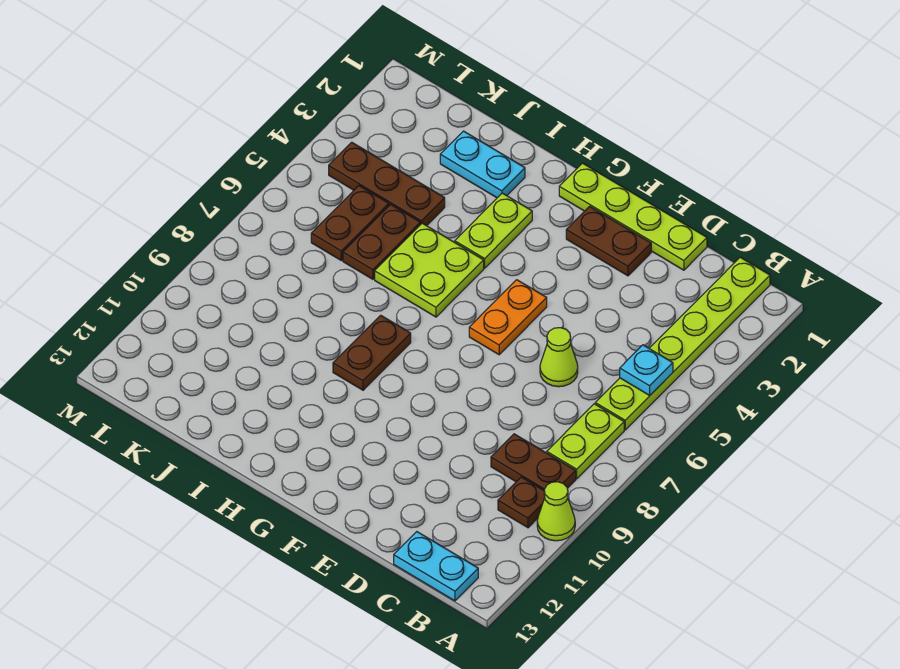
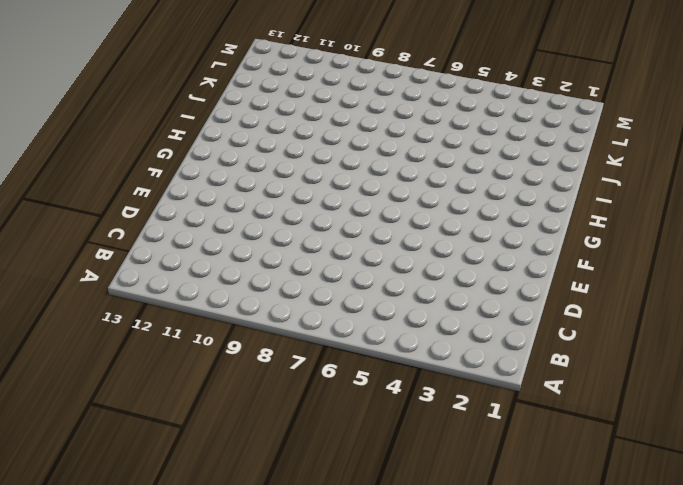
none -> lime cone A10 level 1
none -> lime plate B1:B6 level 1
none -> lime plate B7:B8 level 1

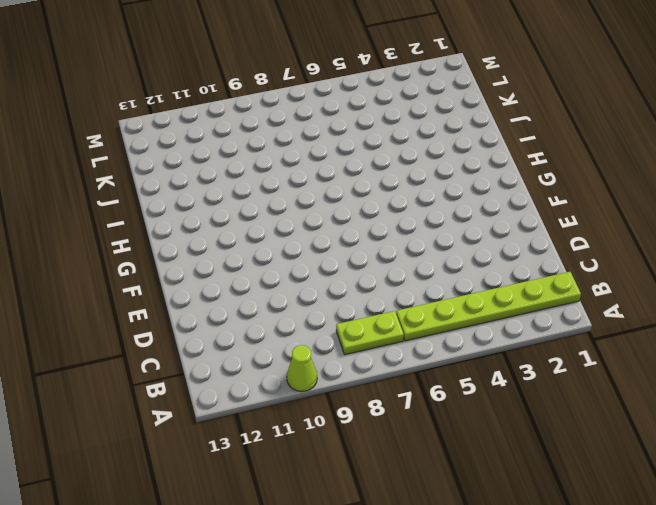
none -> brown plate B9:C9 level 1
none -> brown plate B10 level 1
none -> cyan plate B13:C13 level 1

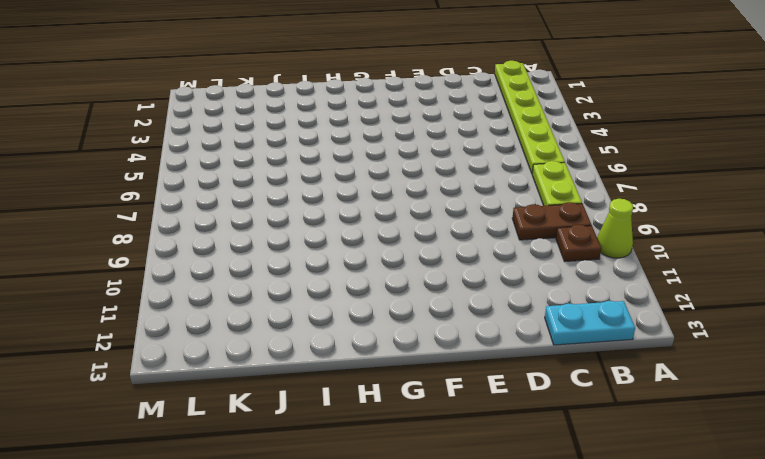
none -> lime plate D1:G1 level 1
none -> lime cone D6 level 1
none -> brown plate E2:F2 level 1

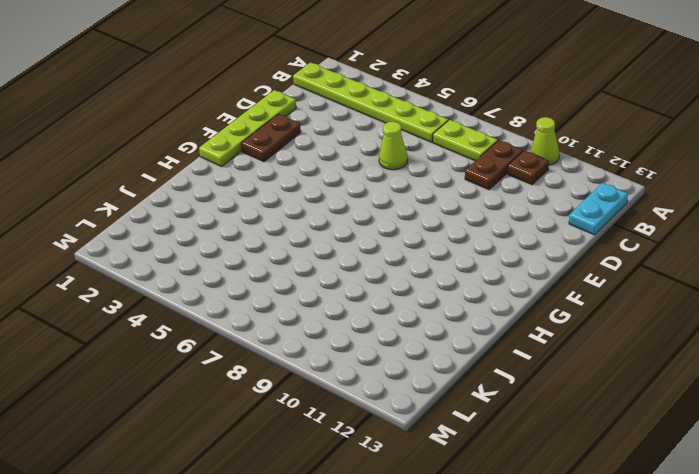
none -> orange plate F5:F6 level 1
none -> lime plate H3:H4 level 1
none -> lime plate H5:I6 level 1

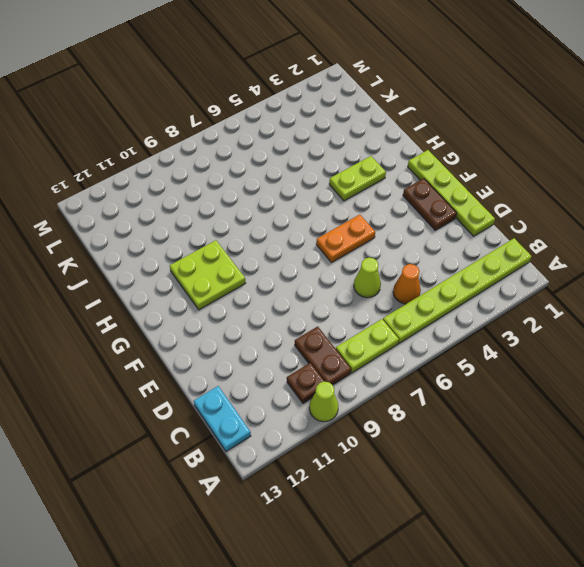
orange cone C5 level 1 -> none
lime plate G10:H11 level 1 -> lime plate H5:I6 level 1
none -> brown plate H8:H9 level 1
none -> cyan plate I2:J2 level 1
none -> brown plate J4:L4 level 1

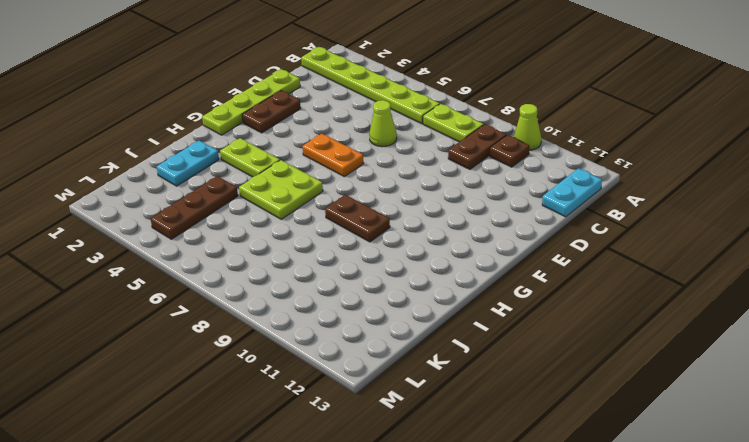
none -> brown plate J5:J6 level 1
none -> brown plate K5:K6 level 1
none -> cyan plate B5 level 2

